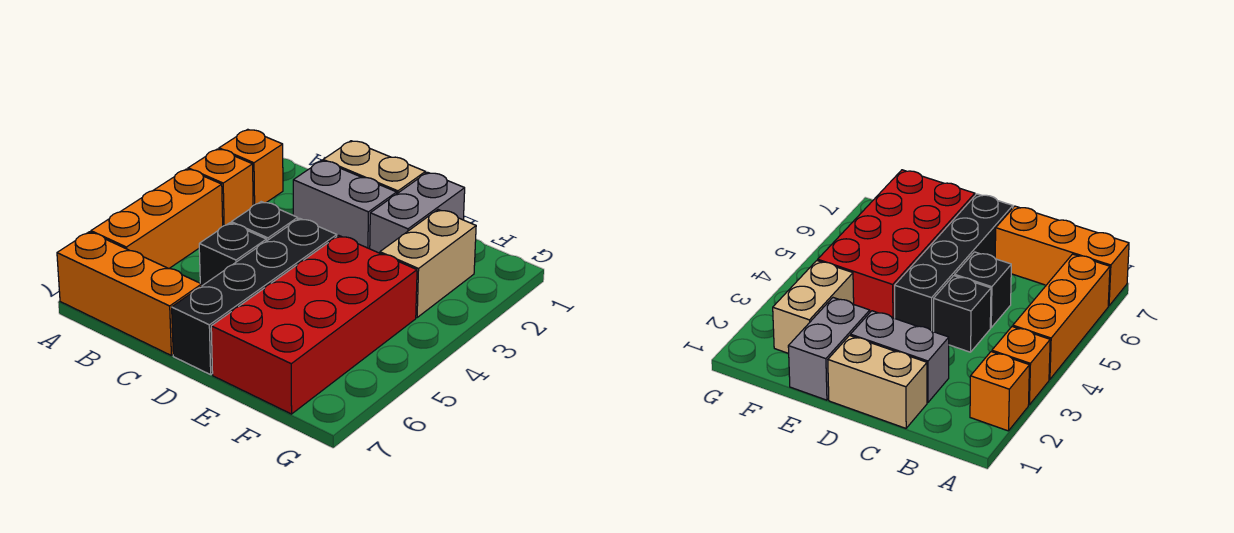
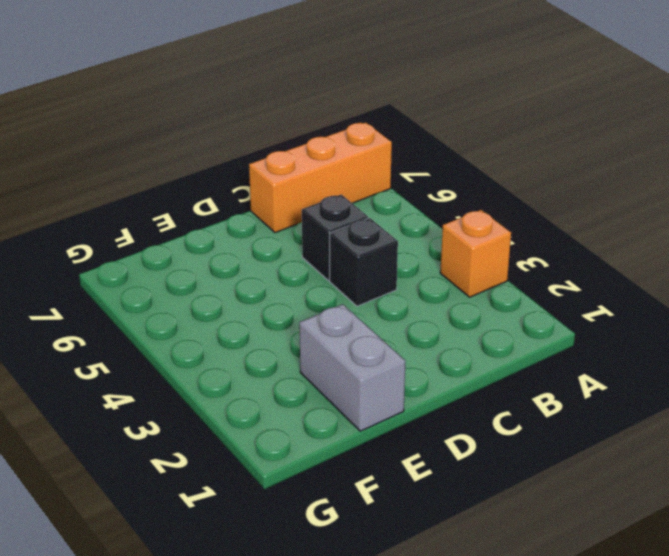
none -> orange brick A2 level 1
none -> orange brick A4:A6 level 1
none -> tan brick C1:D1 level 1

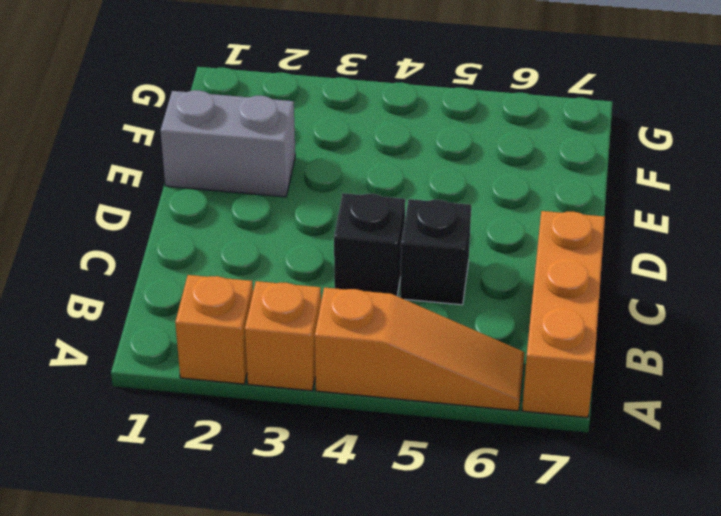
orange slope A4:A6 level 1 top 4 -> orange brick A4:A6 level 1
none -> tan brick C1:D1 level 1
none -> grey brick C2:D2 level 1
none -> black brick D4:D7 level 1

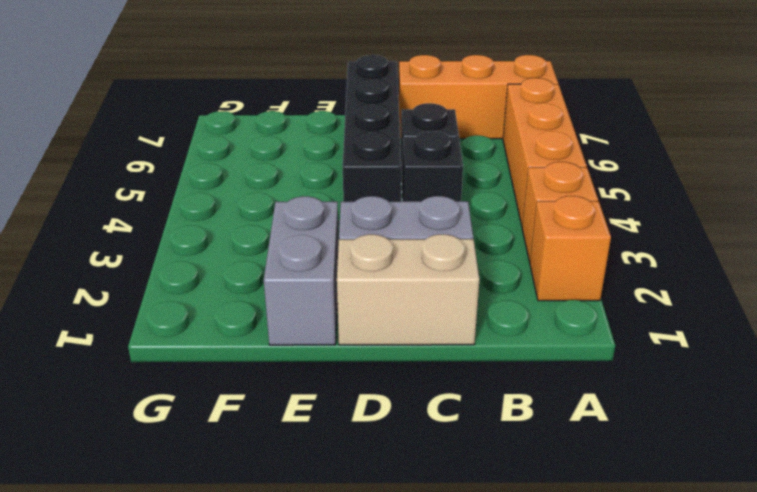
none -> red brick E4:F7 level 1
none -> tan brick F2:F3 level 1

